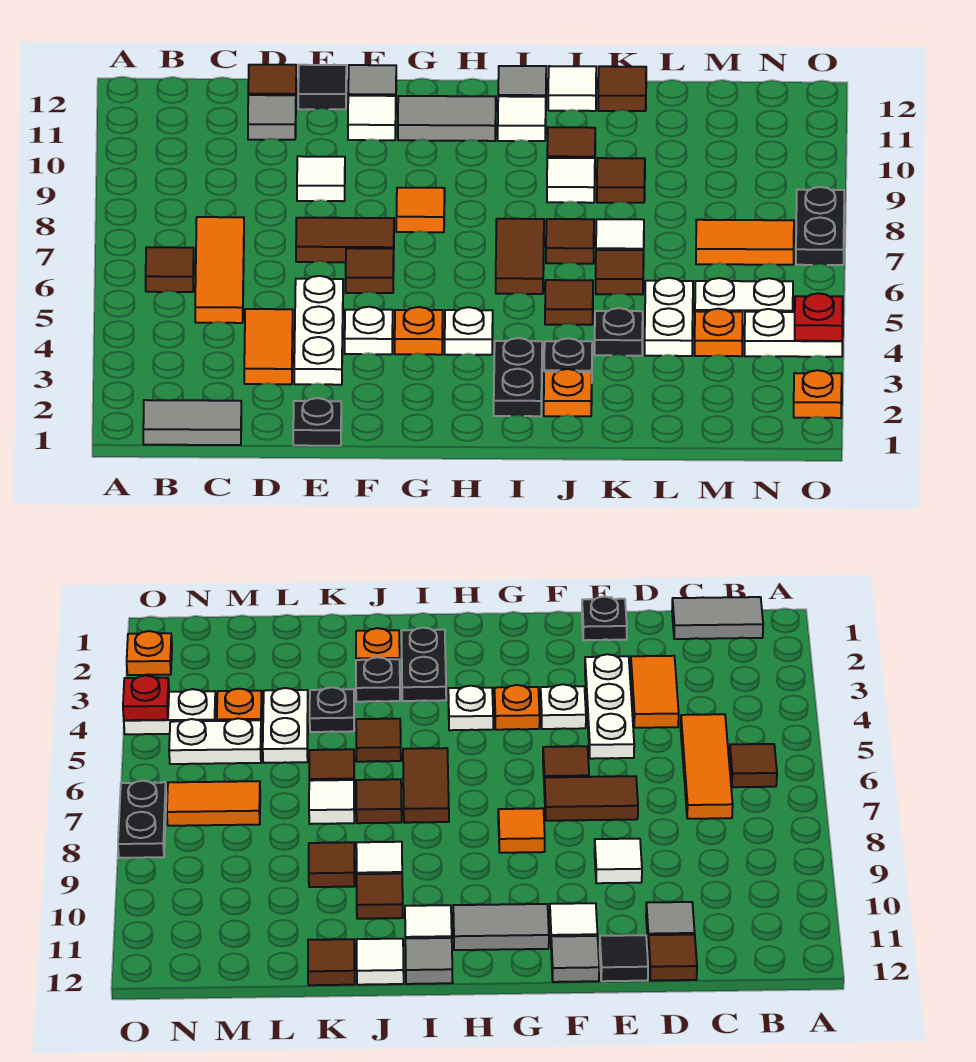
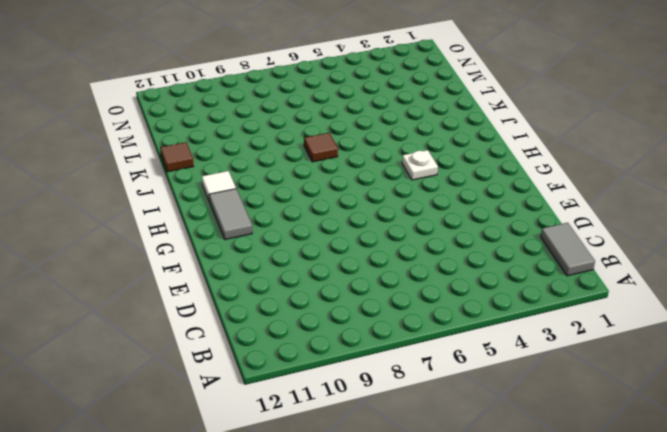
none -> brown tile B6 level 1
none -> orange tile C5:C7 level 1
none -> orange tile D3:D4 level 1
none -> grey tile D11 level 1

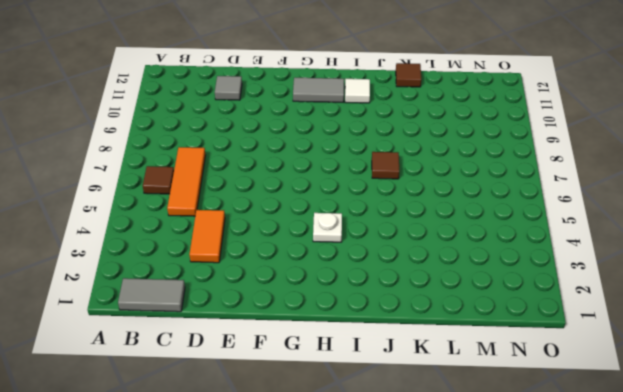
none -> brown tile D12 level 1
none -> black plate E1 level 1
none -> white plate E3:E5 level 1
none -> brown tile E7:F7 level 1

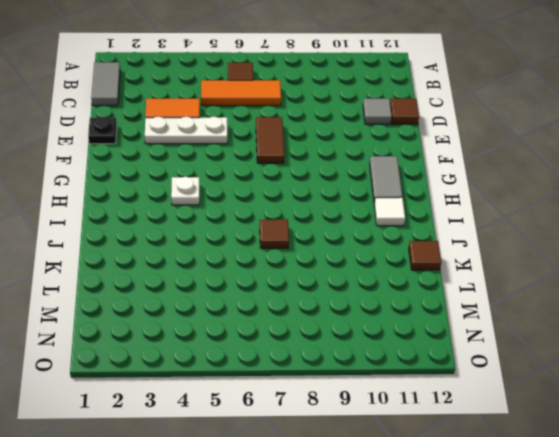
none -> white tile E9 level 1
none -> black tile E12 level 1
none -> white plate F4 level 1
none -> brown tile F6 level 1

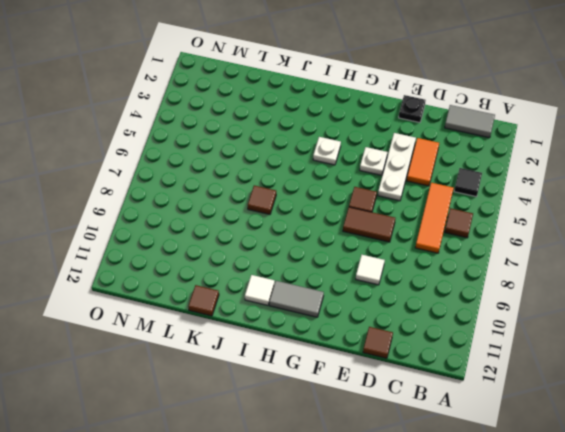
black tile B4 level 1 -> black tile E12 level 1
none -> grey tile D11 level 1
none -> white tile F11 level 1
none -> grey tile F12 level 1
none -> orange plate G4 level 1

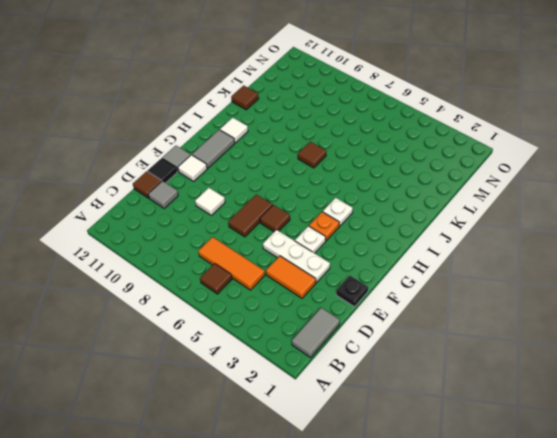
none -> orange tile G8 level 1
none -> black plate I2:I3 level 1
none -> brown tile I6:I7 level 1
none -> grey tile I12 level 1

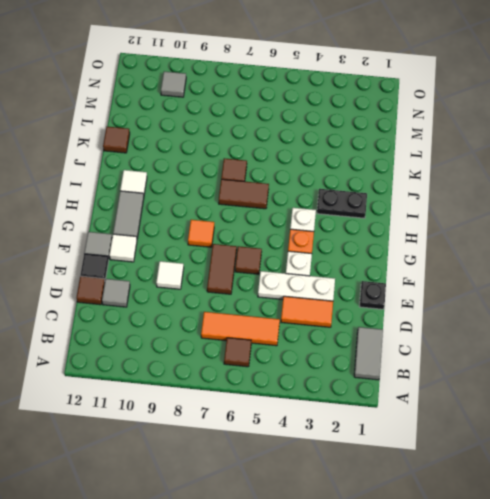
grey tile N10 level 1 -> grey tile I12 level 1
none -> orange plate J2 level 1
none -> black plate J3 level 1
none -> brown tile J5 level 1
none -> white tile J9 level 1

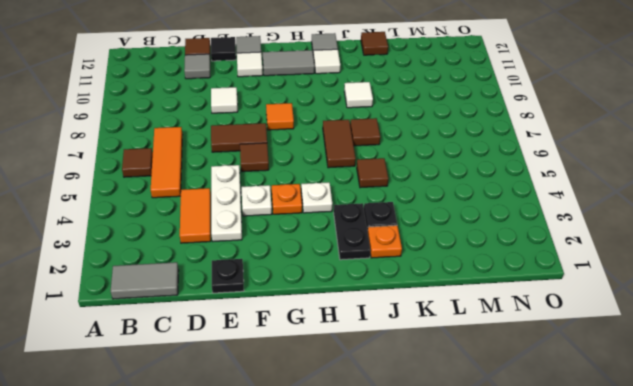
none -> brown tile J10 level 1
none -> white tile J12 level 1
none -> black plate K4 level 1
none -> brown tile K6 level 1

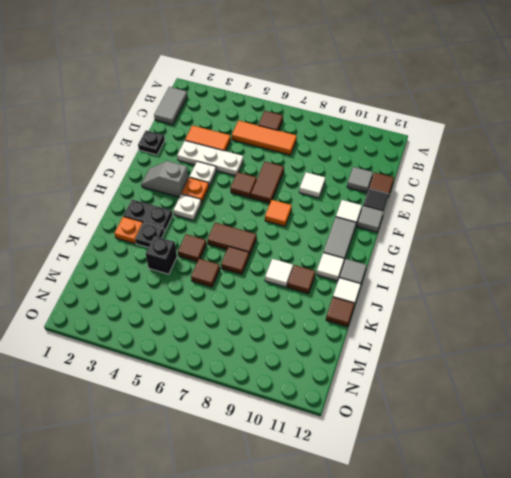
grey slope G2:G3 level 1 top 3 -> none
black brick K4 level 1 -> black plate K4 level 1
none -> white tile K7 level 1
none -> brown tile K9 level 1
none -> white plate L4:L5 level 1
none -> orange plate M4 level 1

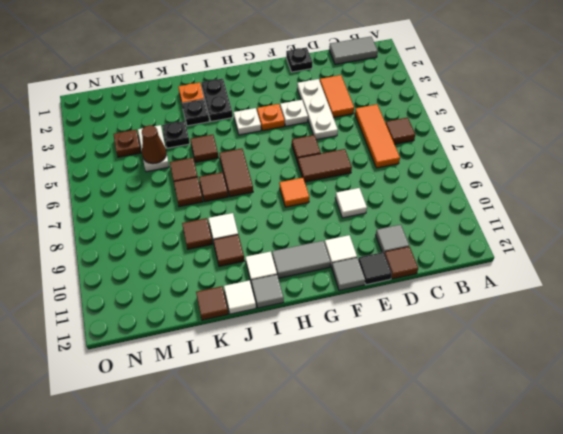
brown tile K7 level 1 -> white tile K7 level 1
brown cone L5 level 2 -> none
brown plate M4 level 1 -> orange plate M4 level 1
none -> white plate M5:N5 level 1
none -> orange tile M7:N7 level 1
none -> white plate N4:O4 level 1
none -> orange plate O2 level 1

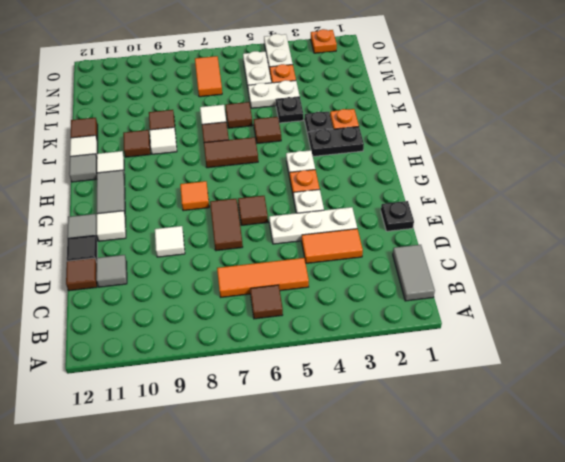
none -> black plate O7:O8 level 1
none -> red plate O4 level 2

